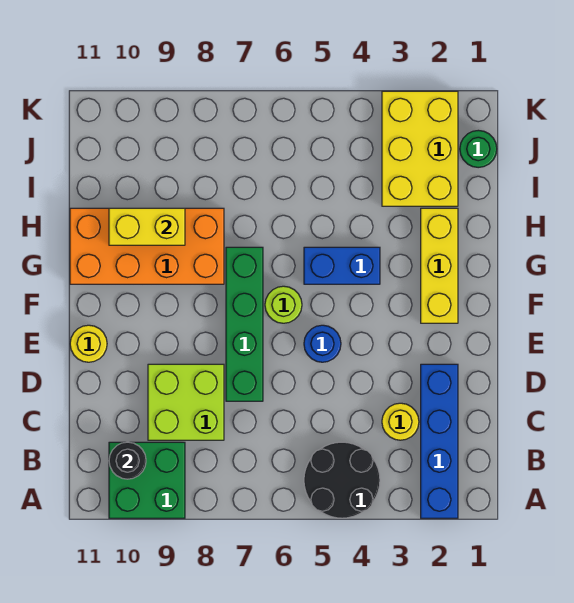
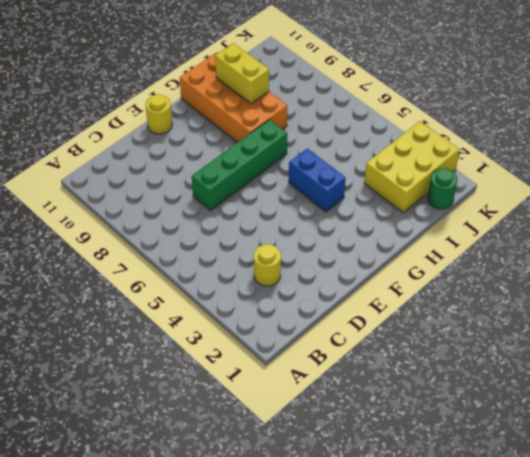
none -> blue brick A2:D2 level 1
none -> black round brick A4:B5 level 1
none -> green brick A9:B10 level 1

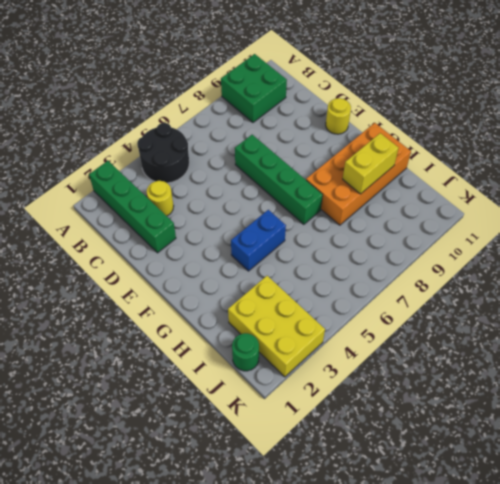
green brick A2:D2 level 1 -> blue brick A2:D2 level 1
none -> lime brick C8:D9 level 1
none -> blue round brick E5 level 1
none -> yellow brick F2:H2 level 1

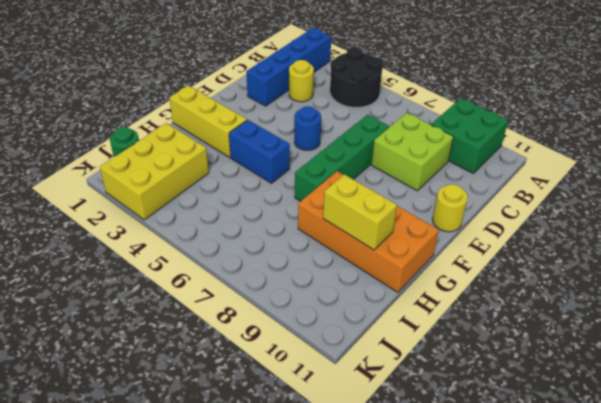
yellow brick G1:G3 level 1 -> yellow brick F2:H2 level 1
none -> lime round brick F6 level 1
none -> black round brick B10 level 2

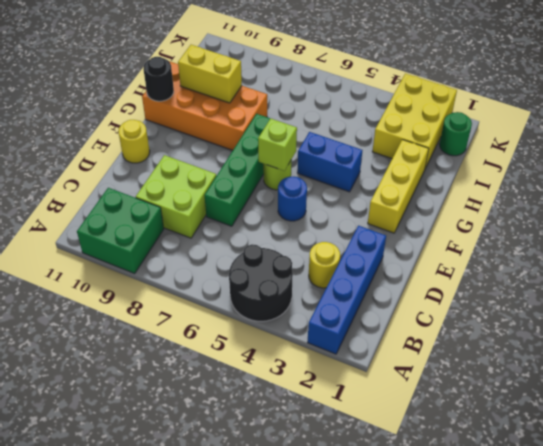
lime brick F6 level 2 -> none
black round brick G11 level 2 -> black round brick B10 level 2

